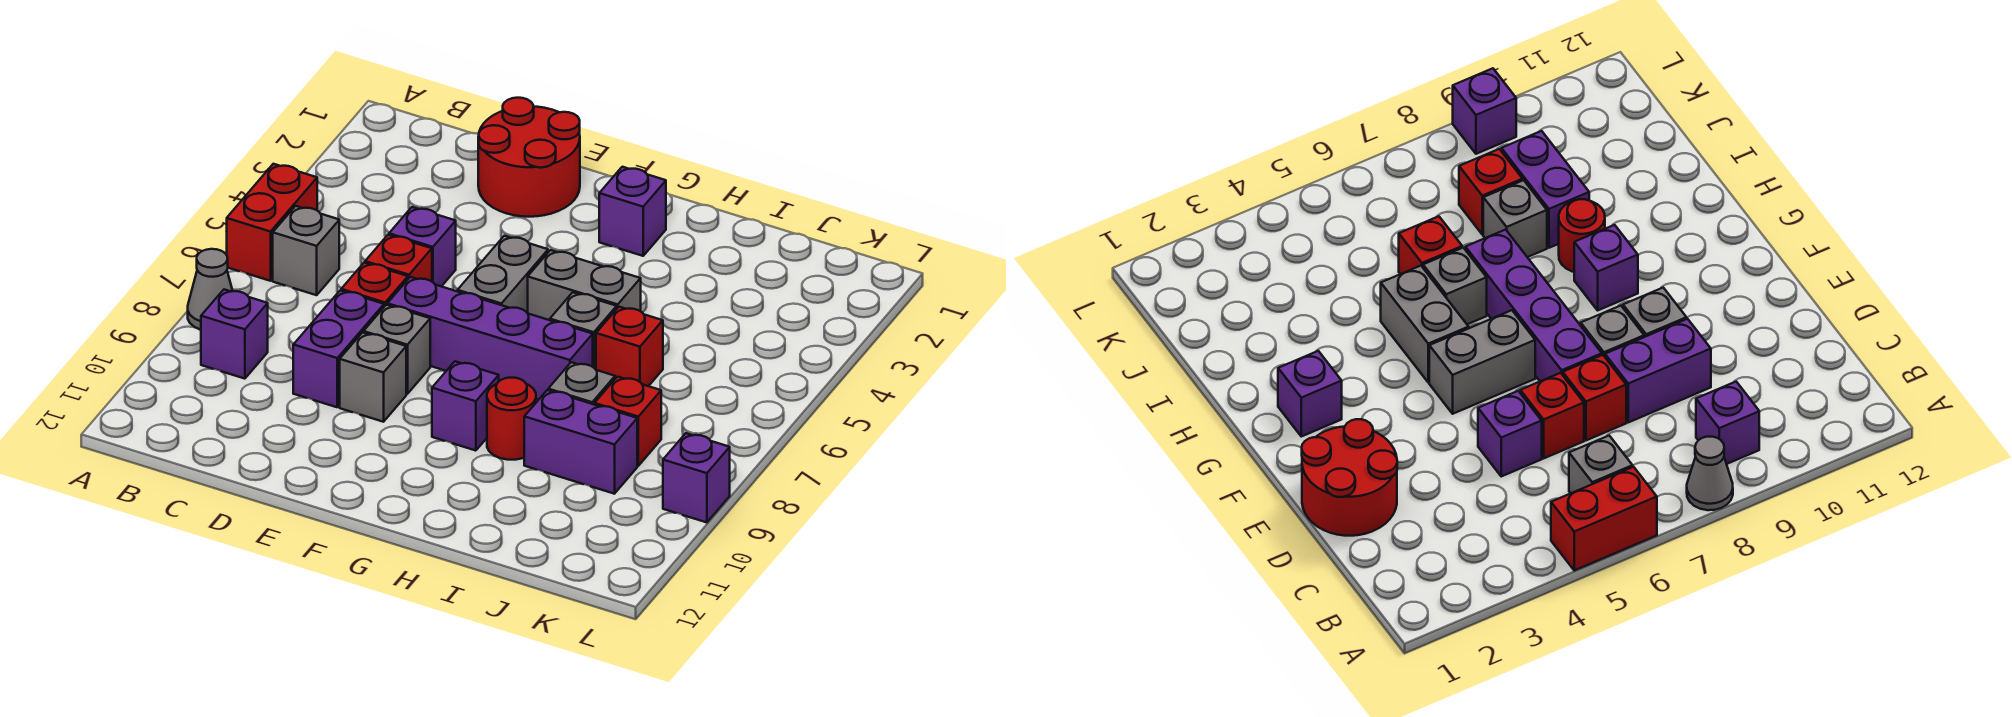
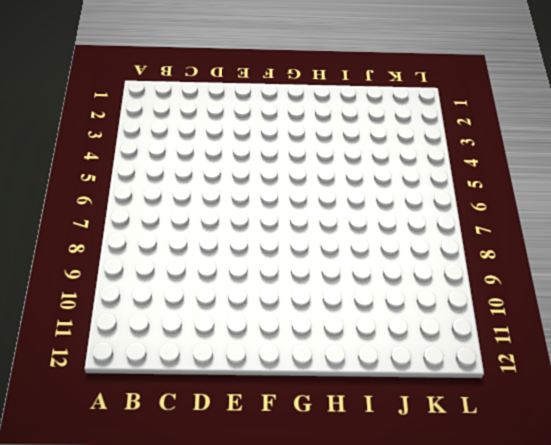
none -> red brick A5:A6 level 1
none -> grey cone A8 level 1
none -> grey brick B6 level 1

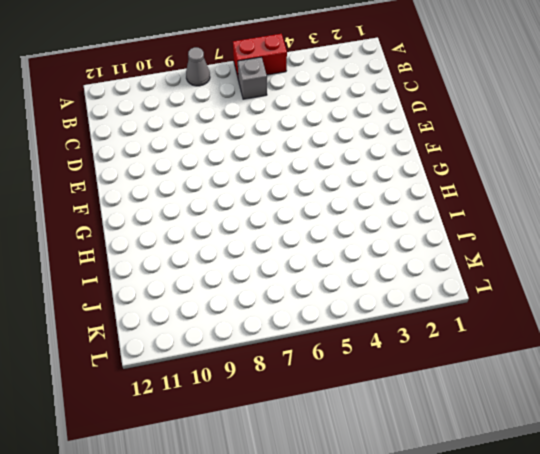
none -> purple brick B9 level 1
none -> red round brick D1:E2 level 1
none -> purple brick D5 level 1

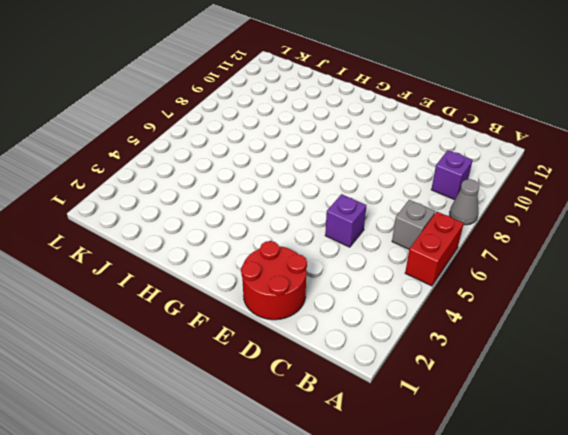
none -> red brick D6 level 1
none -> red brick D7 level 1
none -> purple brick D8:D9 level 1

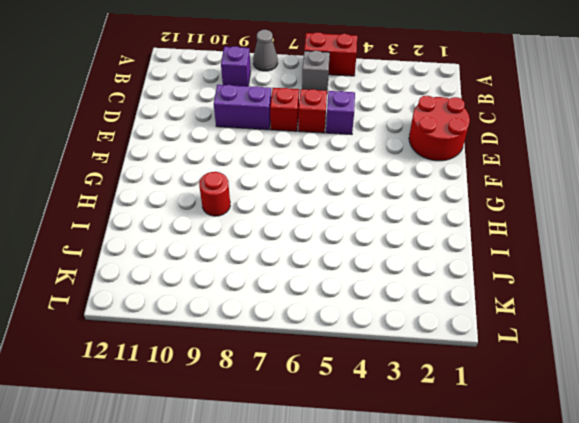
none -> purple brick E7:H7 level 1
none -> grey brick E8 level 1
none -> grey brick E9 level 1

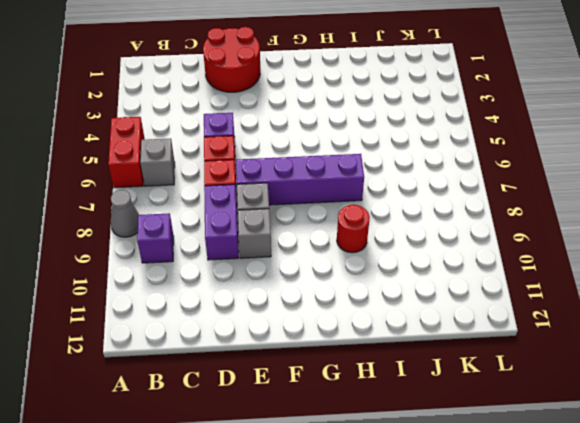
none -> grey brick F5:F6 level 1
none -> purple brick G2 level 1
none -> grey brick G5:H5 level 1

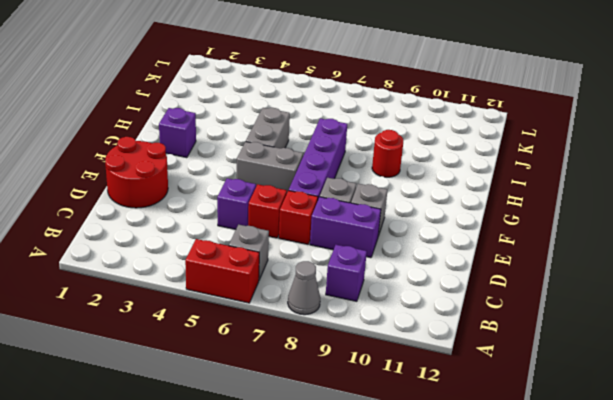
none -> purple brick G9 level 1
none -> grey brick H6 level 1
none -> red brick I6 level 1

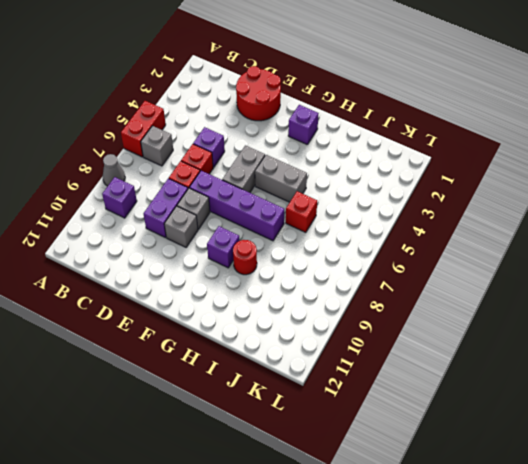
none -> grey brick H6 level 1
none -> grey brick I8 level 1
none -> purple brick I9:J9 level 1

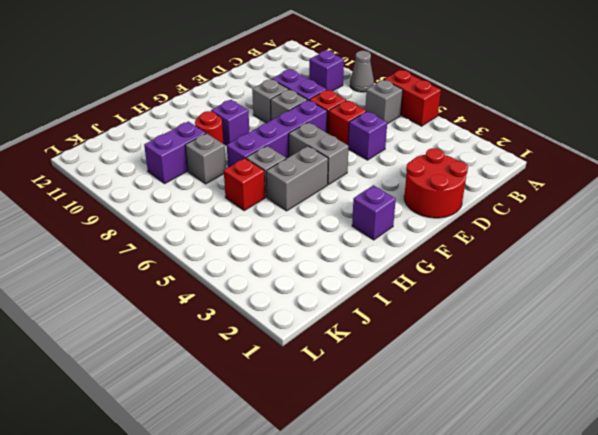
none -> red brick J8 level 1
none -> purple brick L9 level 1

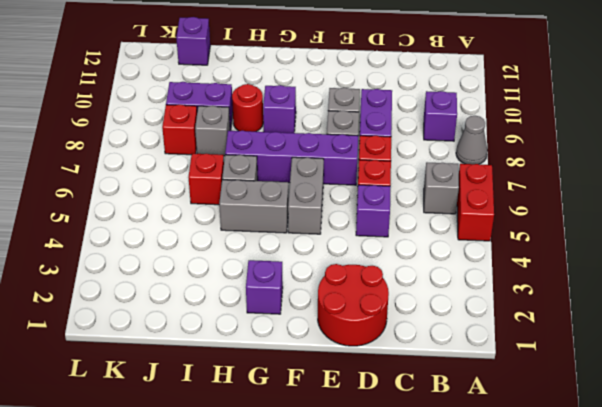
purple brick J12 level 1 -> purple brick L9 level 1

